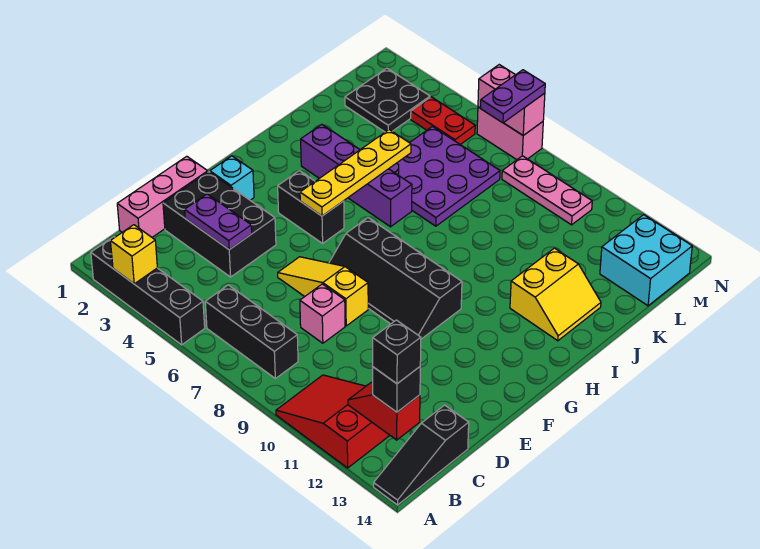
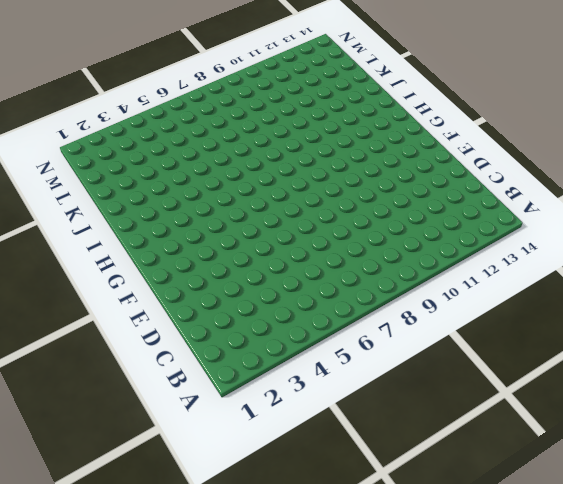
none -> black brick A2:A5 level 1
none -> red slope A10:B12 level 1 top 12
none -> black slope A14:C14 level 1 top C

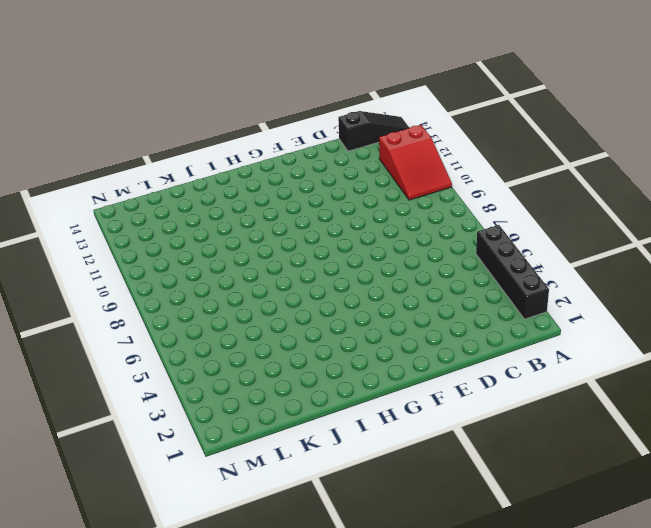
none -> black brick B6:B8 level 1
none -> pink brick C1:E1 level 1
none -> black brick D2:E4 level 1

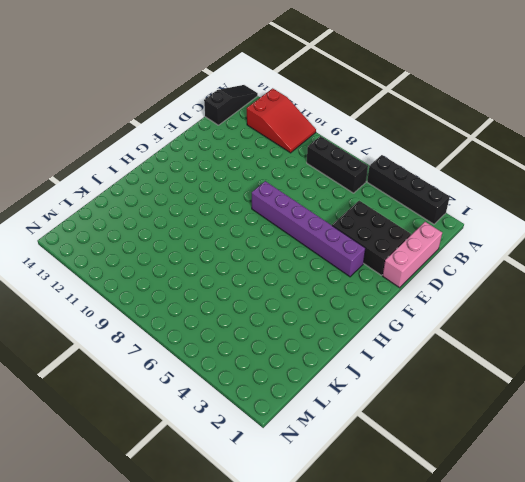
purple brick F3:F8 level 1 -> black slope F7:G10 level 1 top G
none -> pink brick D8 level 1
none -> yellow slope E6:E8 level 1 top 8
none -> cyan brick F2 level 1

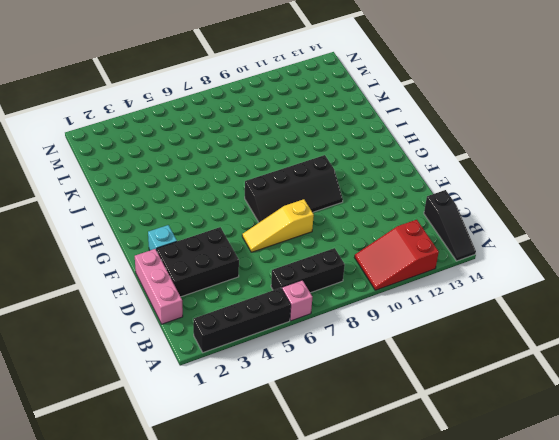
pink brick A6 level 1 -> pink brick D8 level 1
none -> black brick G4:G5 level 1
none -> purple brick I3:I6 level 1
none -> yellow slope I12:J13 level 1 top 12

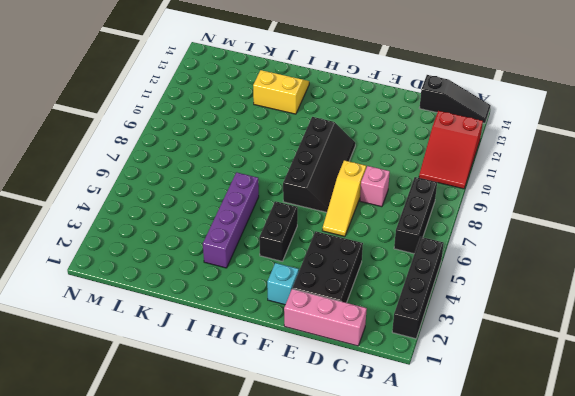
none -> purple plate J5:L7 level 1
none -> black plate L2:M3 level 1
none -> cyan brick L13:M14 level 1

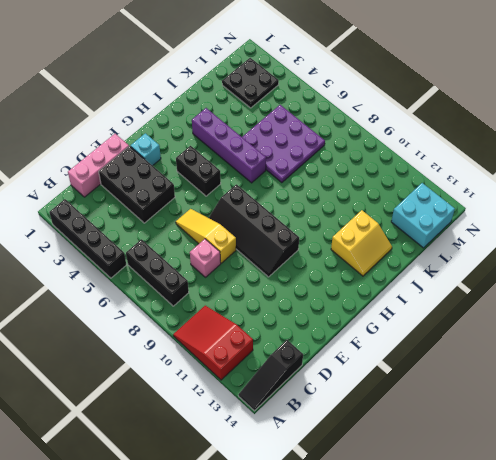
none -> red plate M4:M5 level 1
none -> pink plate M8:M10 level 1
none -> pink brick N6:N7 level 1

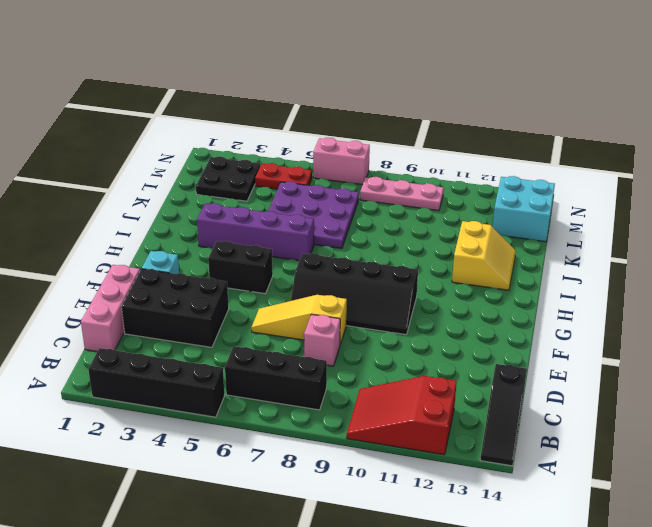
none -> yellow brick A3 level 2
none -> red slope B12:B13 level 2 top 13
none -> purple plate D3:D4 level 2

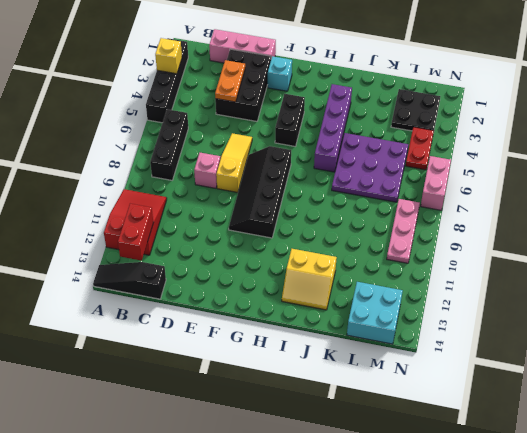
red brick B12:B13 level 2 -> red slope B12:B13 level 2 top 13
orange plate D3:D4 level 2 -> purple plate D3:D4 level 2
none -> yellow plate G5:J5 level 2
none -> pink brick N6:N7 level 2
none -> black brick B13 level 3

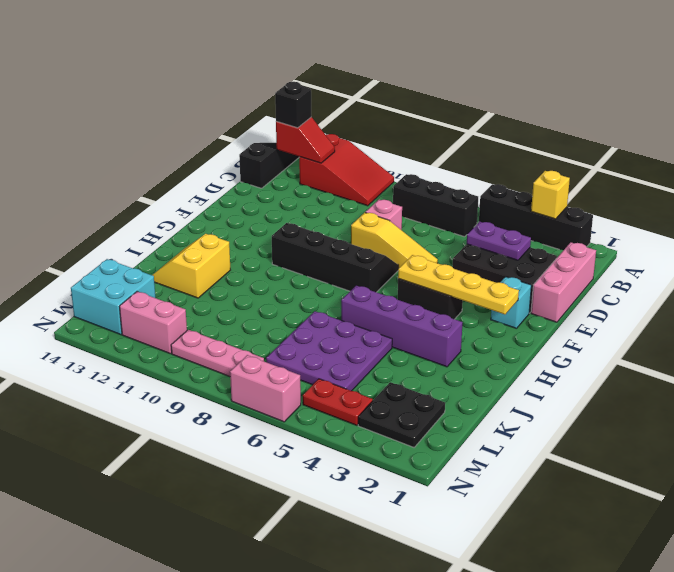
yellow plate G2:G5 level 2 -> yellow plate G5:J5 level 2
pink brick M11:M12 level 1 -> pink brick N6:N7 level 2
none -> purple plate M7:N7 level 3
none -> black brick B13 level 4

